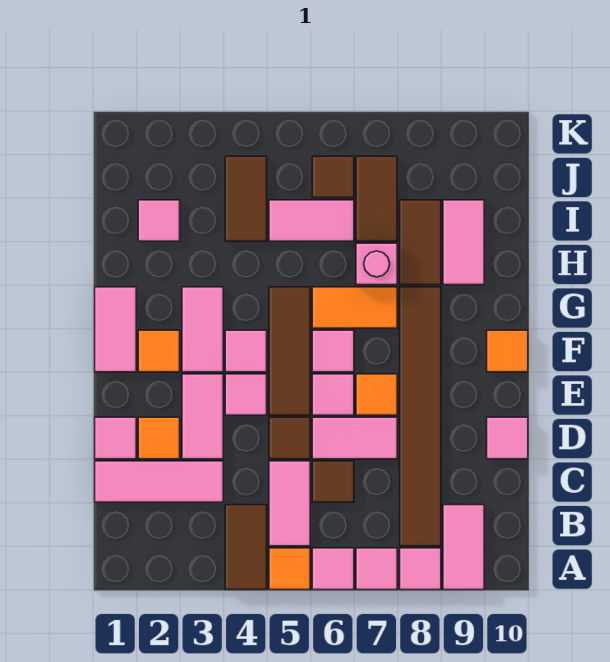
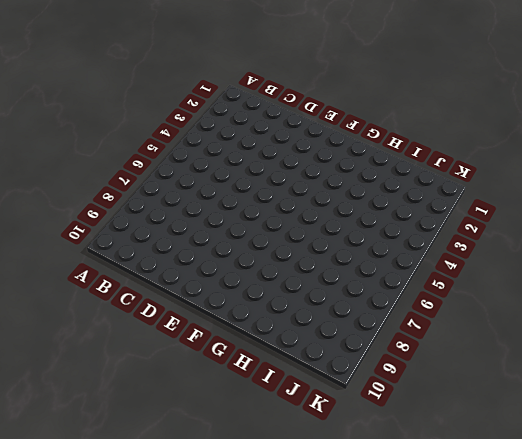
none -> brown tile A4:B4 level 1
none -> orange tile A5 level 1
none -> pink tile A6 level 1
none -> pink tile A7 level 1

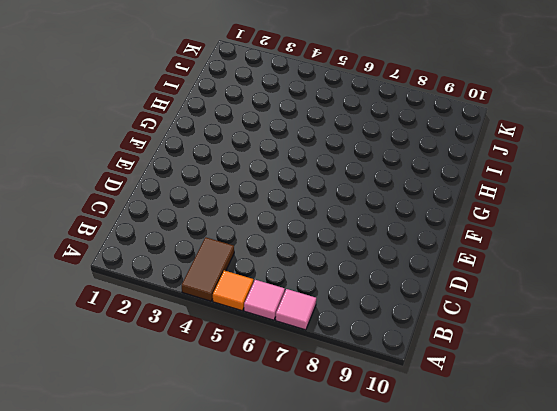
none -> pink tile A8 level 1
none -> pink tile A9:B9 level 1
none -> pink tile B5:C5 level 1
none -> brown tile B8:G8 level 1

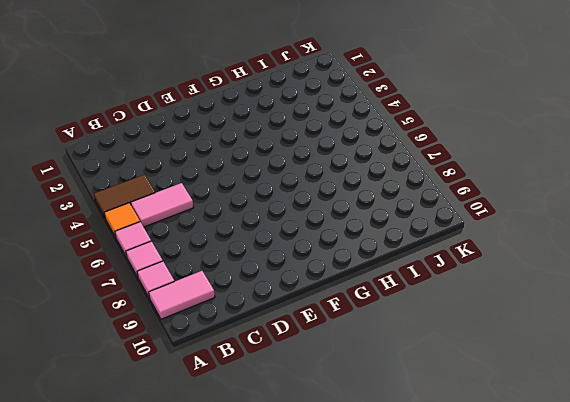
none -> brown tile B8:G8 level 1
none -> pink tile C1:C3 level 1
none -> brown tile C6 level 1
none -> pink tile D1 level 1

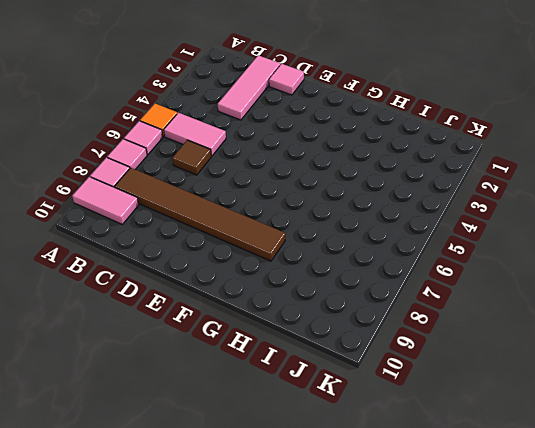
none -> brown tile A4:B4 level 1
none -> orange tile D2 level 1
none -> pink tile D3:E3 level 1
none -> brown tile D5 level 1

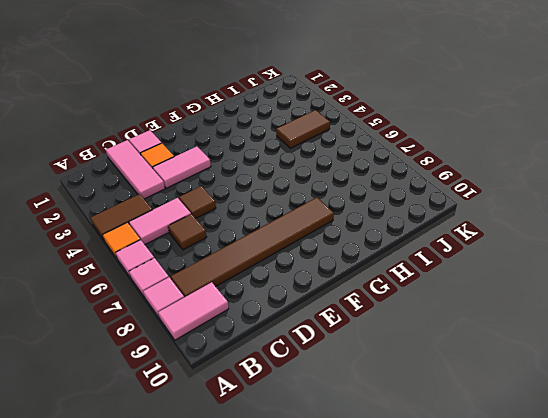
none -> pink tile D6:D7 level 1
none -> pink tile D10 level 1
none -> pink tile E4 level 1
none -> brown tile E5:G5 level 1

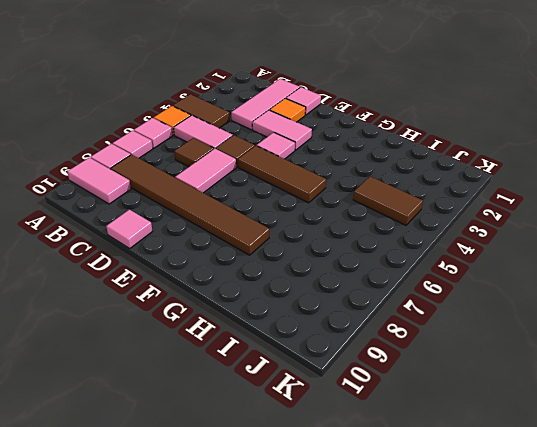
none -> pink tile E6 level 1
none -> orange tile E7 level 1
none -> pink tile F1:G1 level 1
none -> orange tile F2 level 1

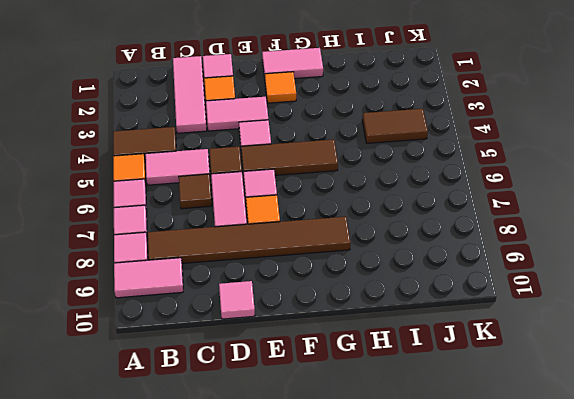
none -> pink tile F3:G3 level 1
none -> pink tile F4 level 1
none -> pink tile F6 level 1
none -> orange tile F10 level 1

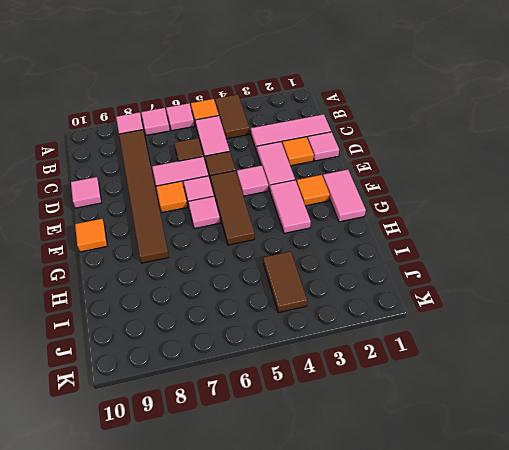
none -> pink tile A9:B9 level 1
none -> pink tile F4 level 1
none -> orange tile G6:G7 level 1
none -> pink brick H7 level 1

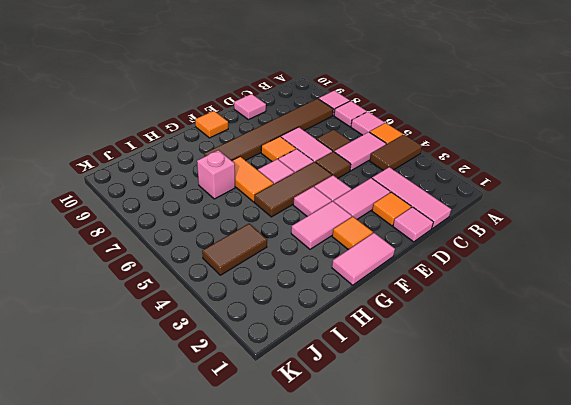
none -> pink tile A9:B9 level 1
none -> brown tile H8:I8 level 1
none -> pink tile H9:I9 level 1
none -> pink tile I2 level 1

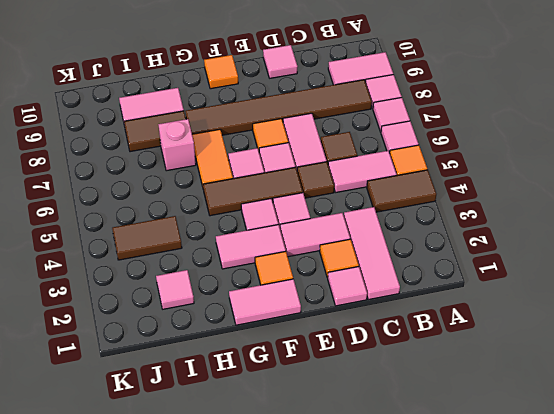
none -> pink tile I5:I6 level 1
none -> brown tile I7:J7 level 1
none -> brown tile J6 level 1

